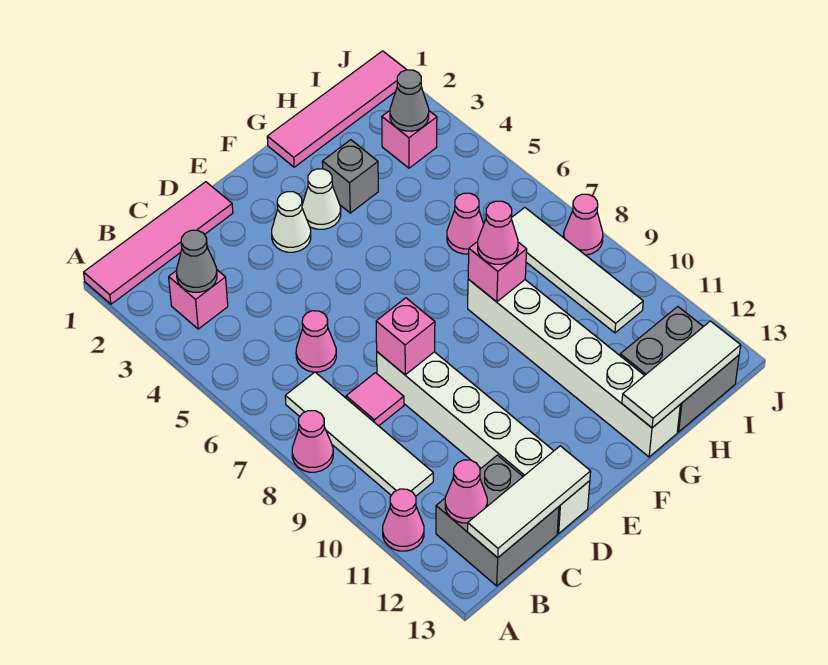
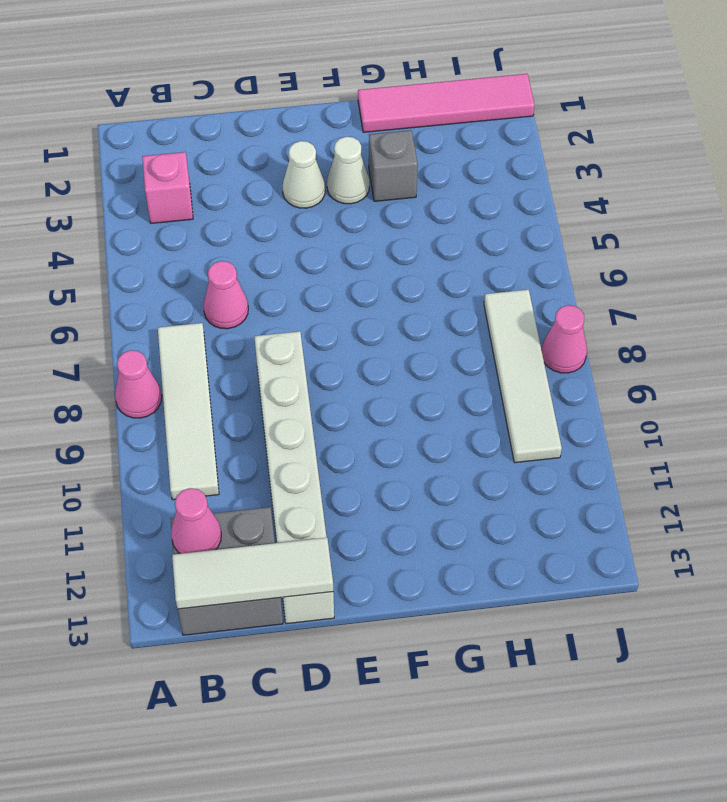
none -> pink tile A1:D1 level 1
none -> pink cone A11 level 1
none -> pink tile C8 level 1

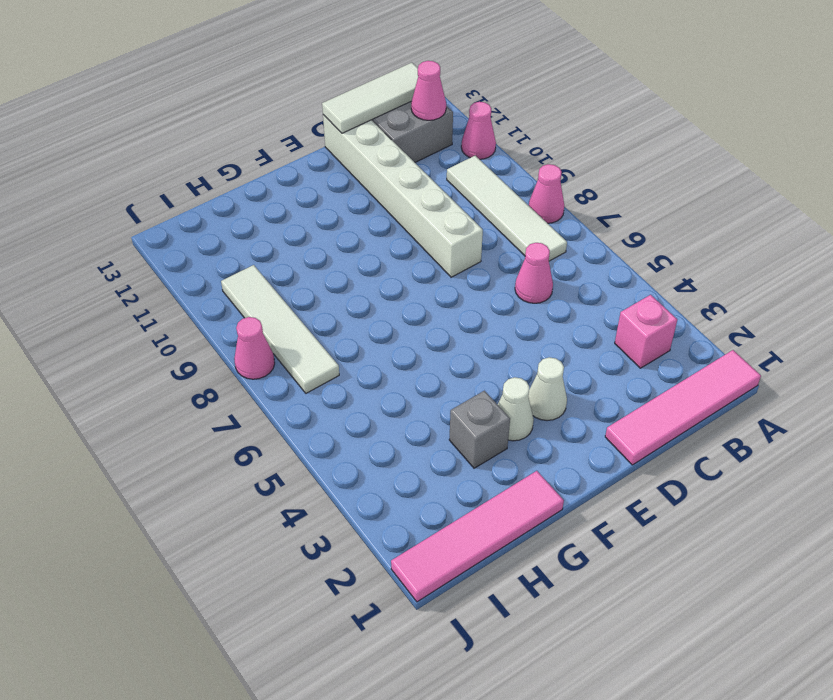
none -> pink tile C8 level 1
none -> white brick G8:G13 level 1
none -> pink cone H6 level 1

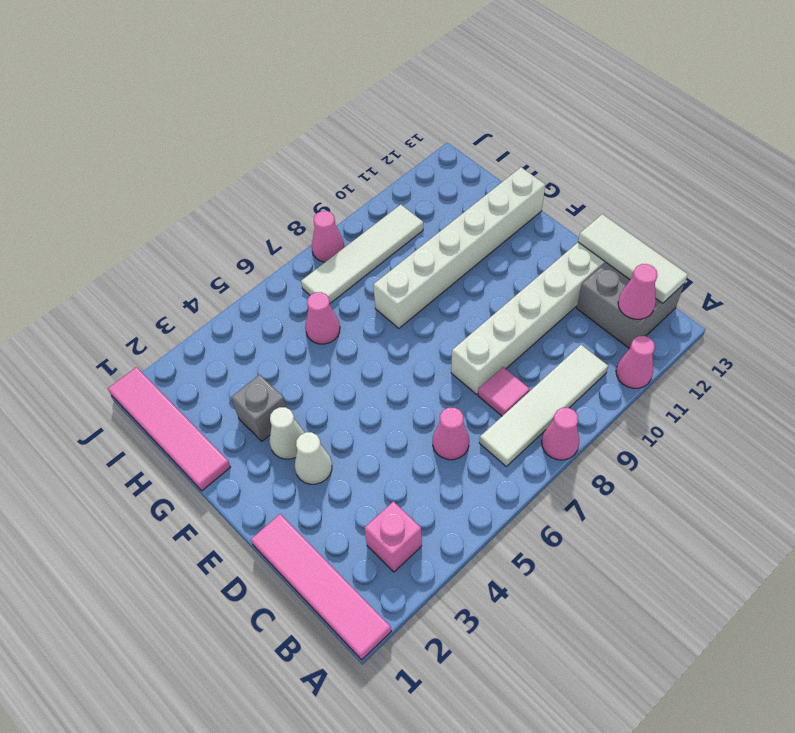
none -> grey brick H12:I13 level 1
none -> pink brick I3 level 1
none -> grey cone B3 level 2

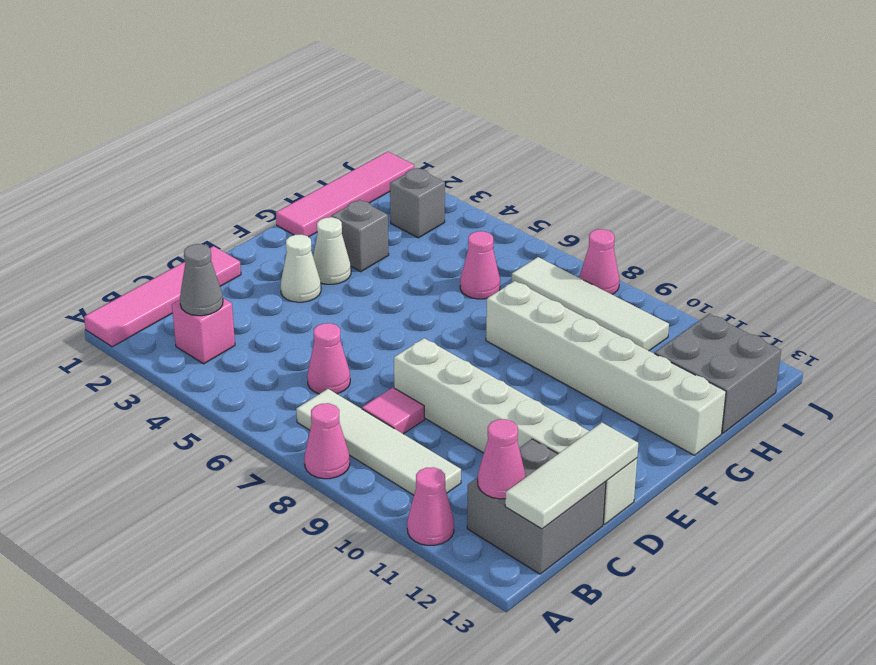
grey brick I3 level 1 -> pink brick I3 level 1
none -> pink brick D8 level 2
none -> pink brick G8 level 2
none -> white tile G13:I13 level 2

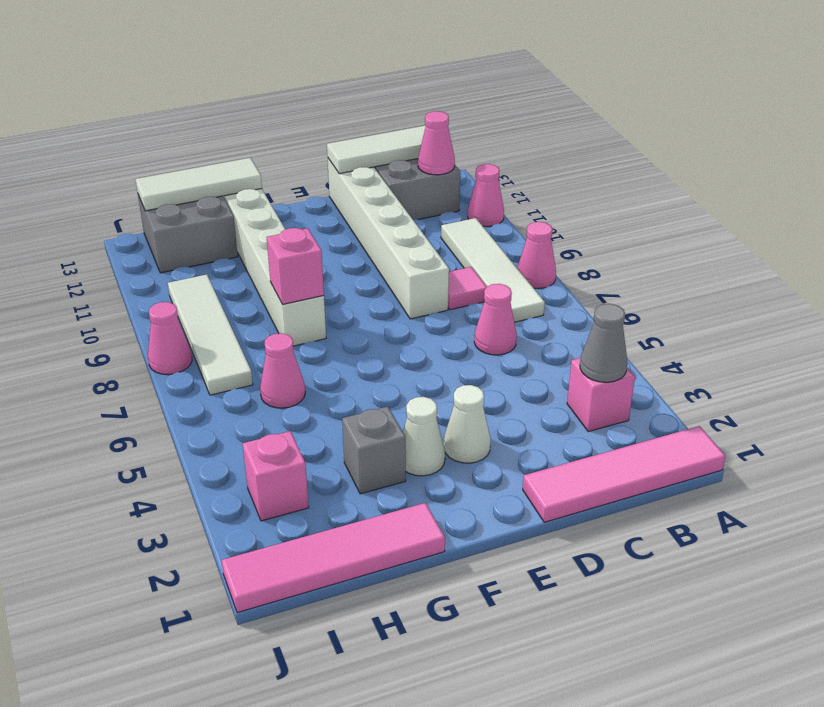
none -> pink brick D8 level 2
none -> grey cone I3 level 2
none -> pink cone G8 level 3

